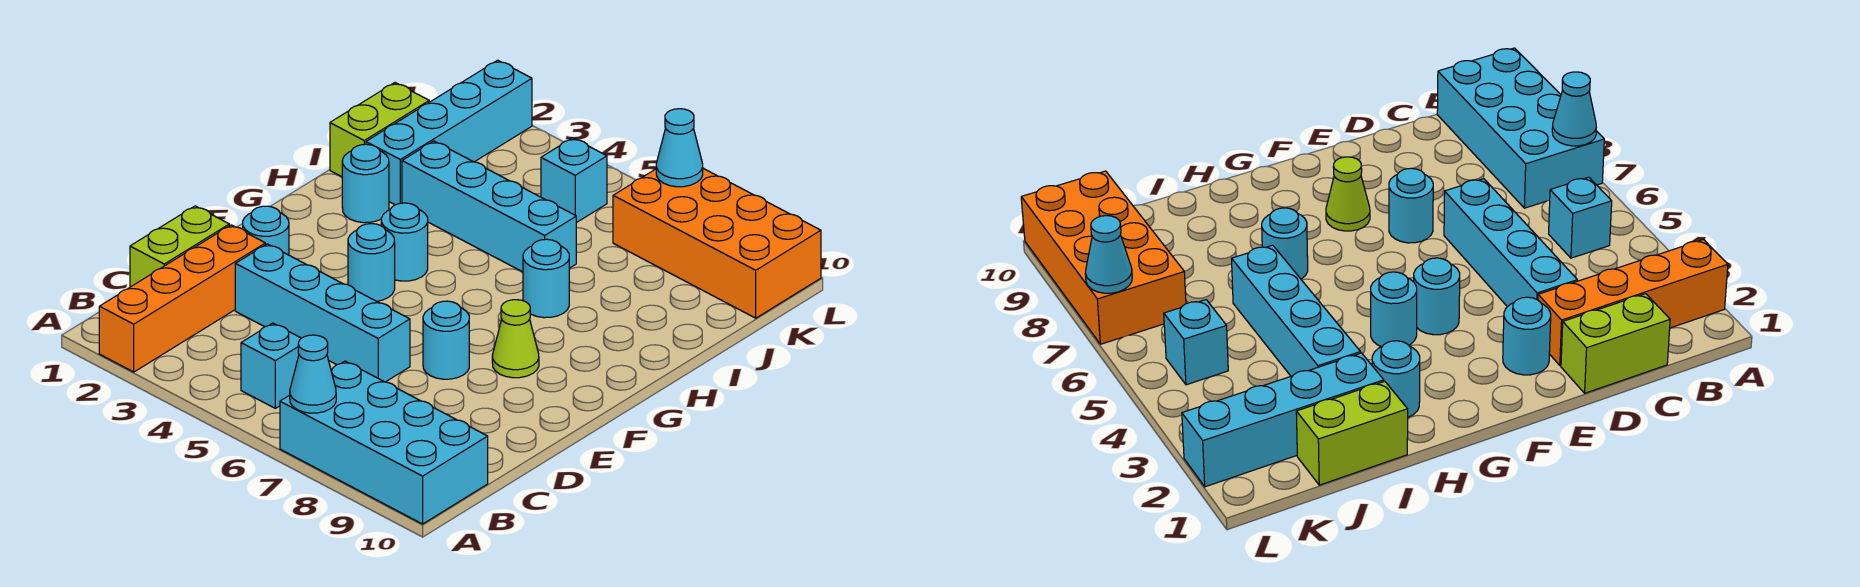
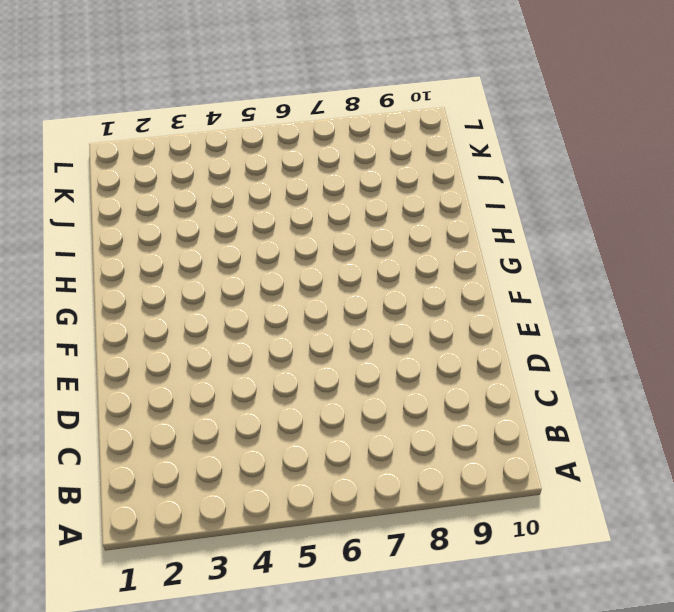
none -> orange brick A2:D2 level 1
none -> cyan brick A7:B10 level 1
none -> cyan brick B5 level 1

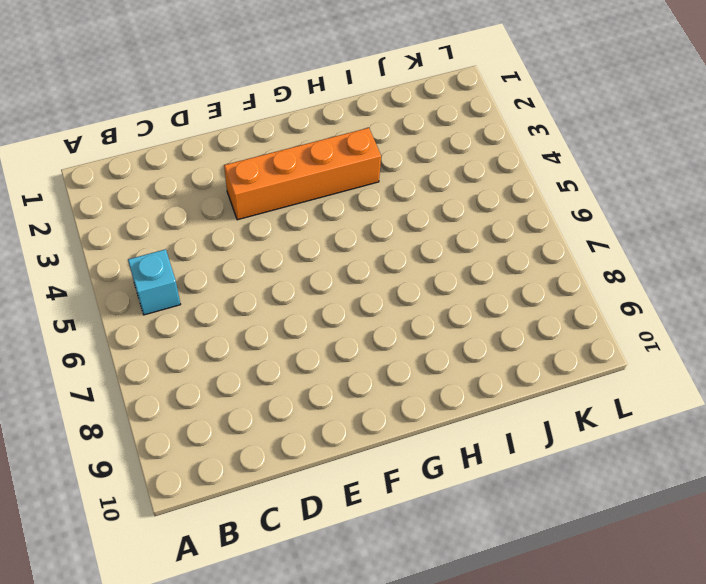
orange brick E3:H3 level 1 -> orange brick A2:D2 level 1
none -> cyan brick A7:B10 level 1
none -> lime brick C1:D1 level 1
none -> cyan brick D3:D6 level 1

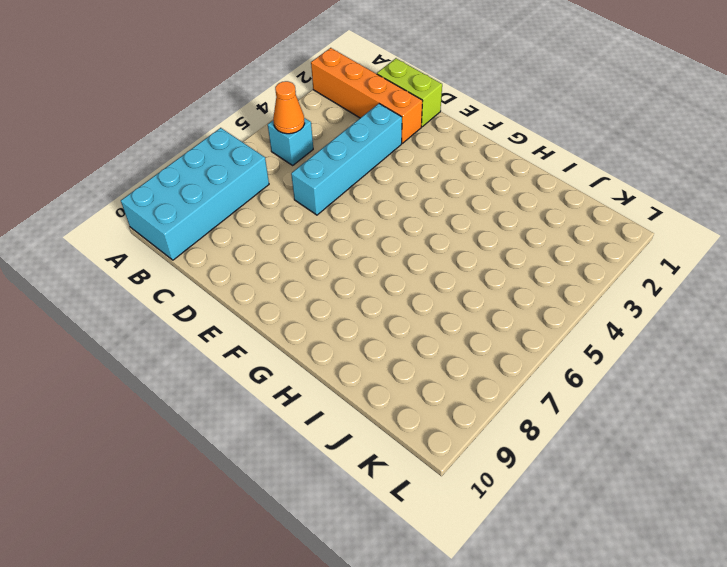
orange cone B5 level 2 -> none
none -> cyan round brick E2 level 1
none -> cyan round brick E7 level 1
none -> cyan round brick F4 level 1

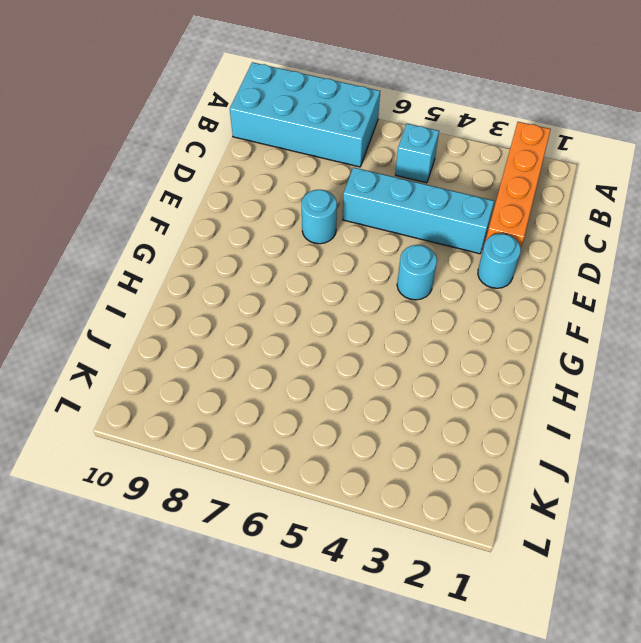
none -> lime brick C1:D1 level 1
none -> lime cone F8 level 1
none -> cyan round brick G4 level 1

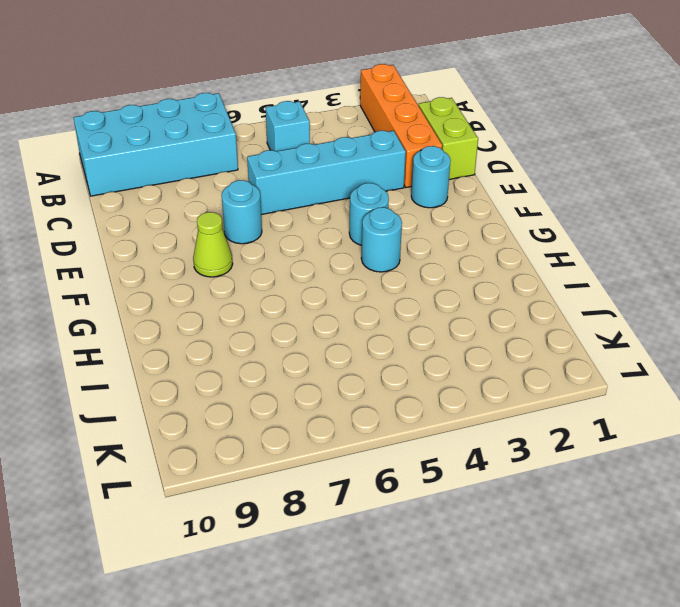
none -> cyan round brick H2 level 1
none -> cyan round brick H7 level 1
none -> lime brick I1:J1 level 1

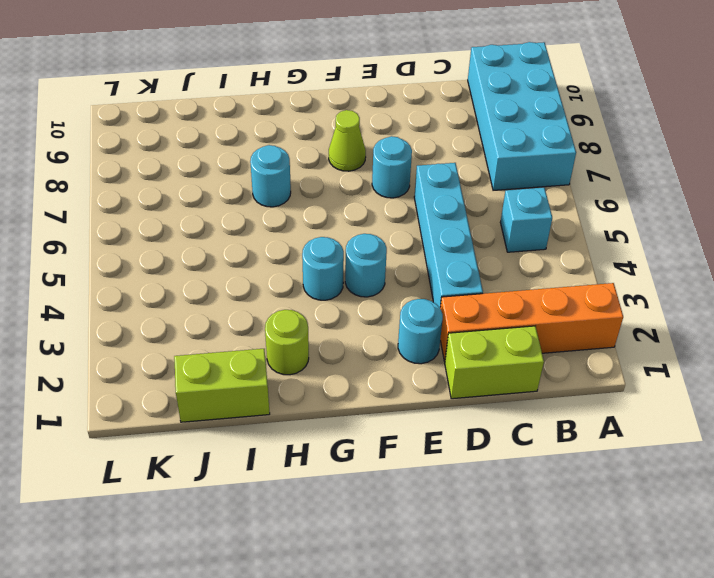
lime round brick H2 level 1 -> cyan round brick H2 level 1
none -> cyan brick I2:L2 level 1
none -> cyan brick I3:I6 level 1
none -> cyan brick K5 level 1

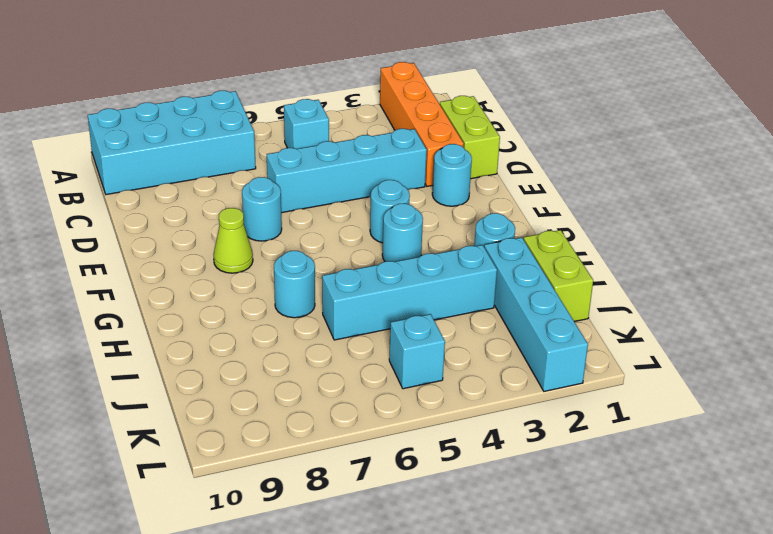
none -> orange brick K7:L10 level 1
none -> cyan cone A7 level 2
none -> cyan cone L7 level 2

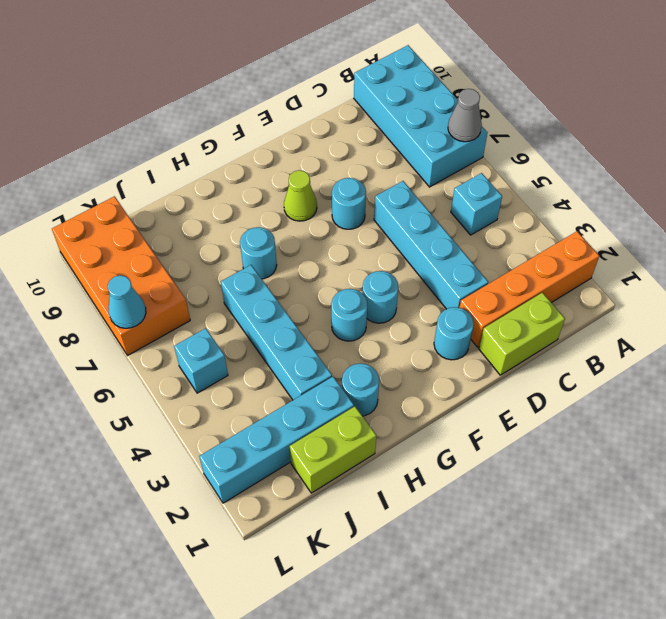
grey cone A7 level 2 -> cyan cone A7 level 2

